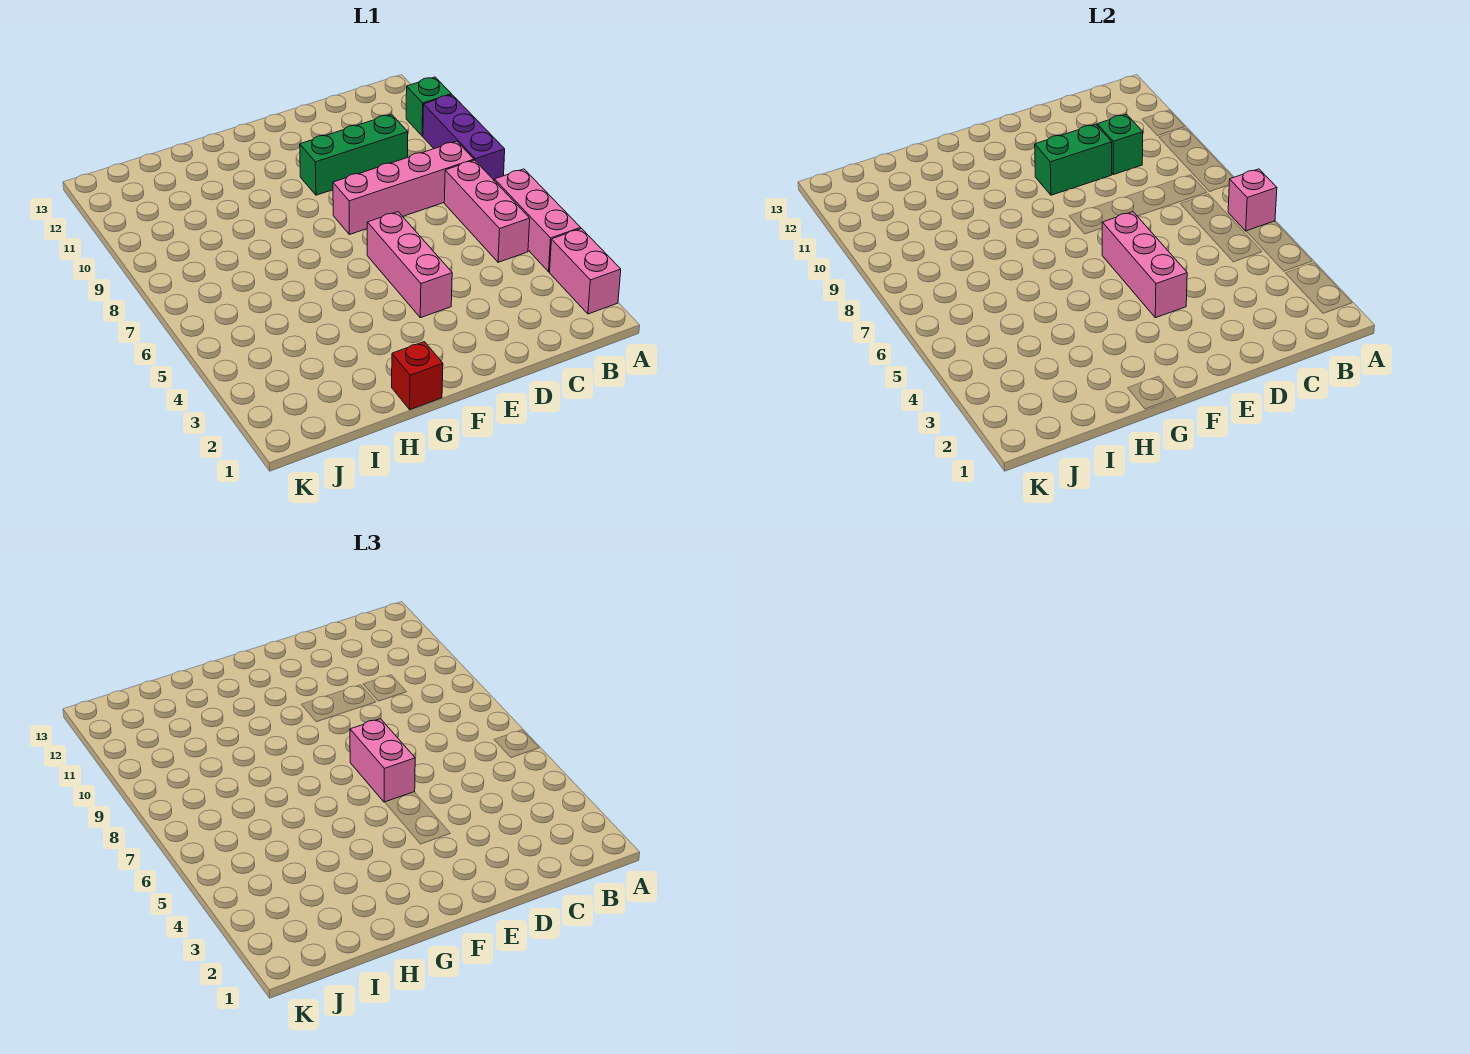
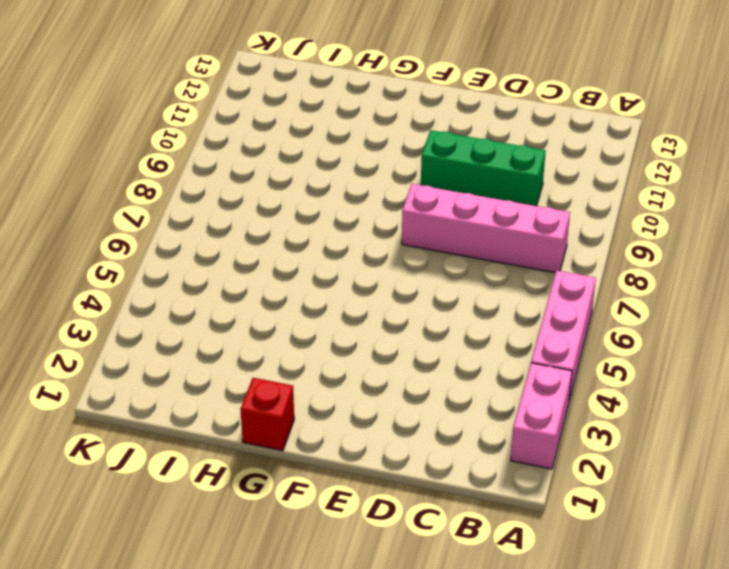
none -> purple brick A8:A10 level 1
none -> green brick A11 level 1
none -> pink brick B5:B7 level 1

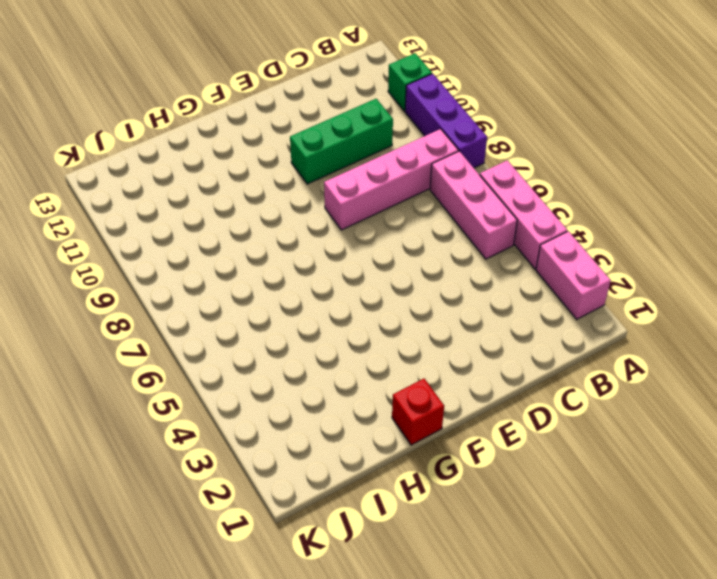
none -> pink brick E4:E6 level 1
none -> pink brick A6 level 2
none -> green brick C10 level 2

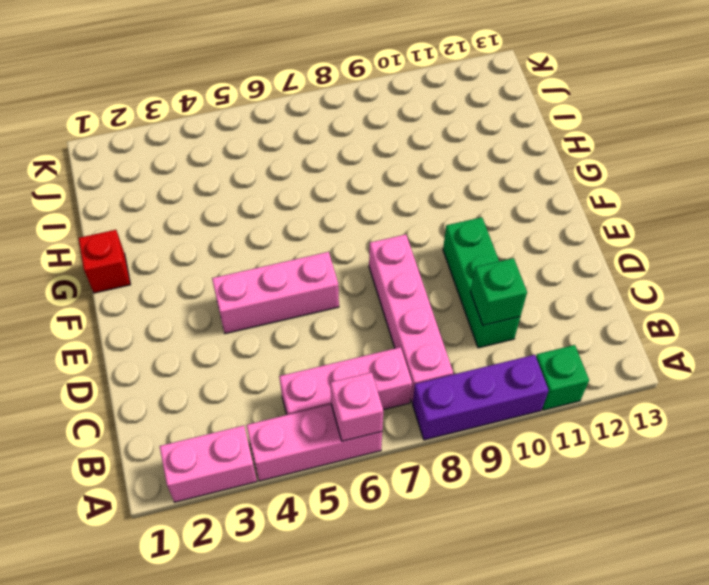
none -> green brick D10:E10 level 2
none -> pink brick E4:E6 level 2
none -> pink brick E6:E7 level 3

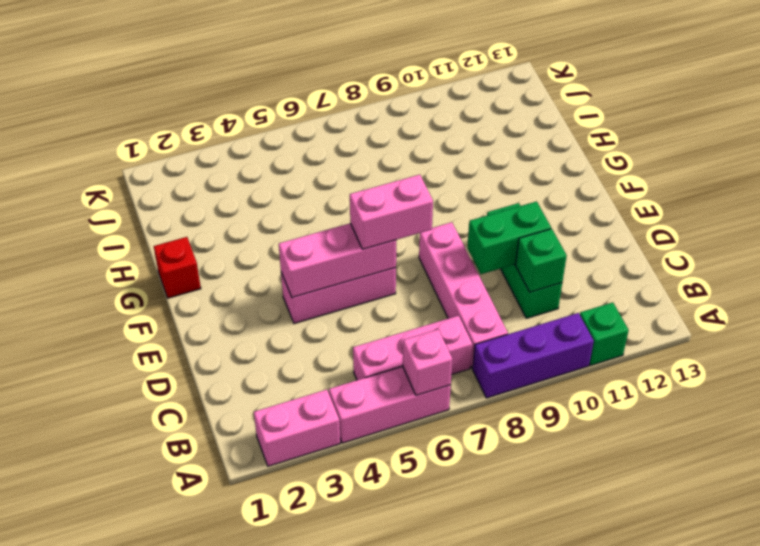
green brick D9:D10 level 2 -> green brick D10:E10 level 2

